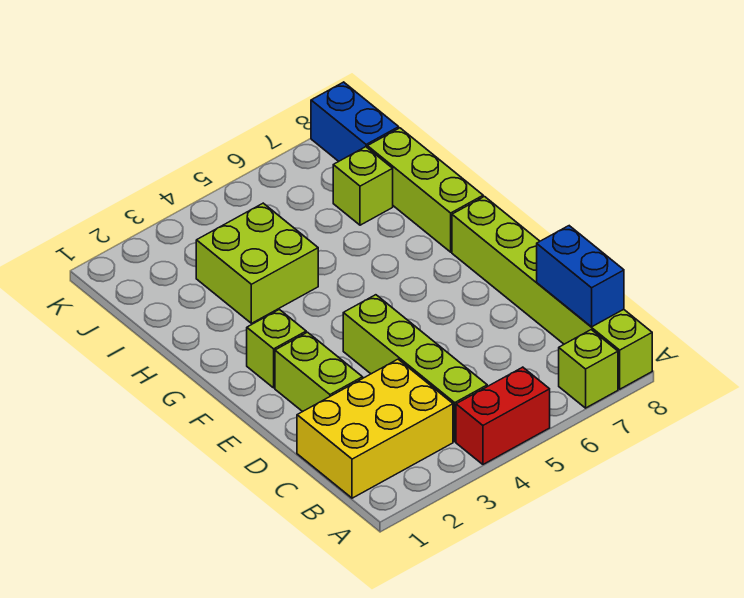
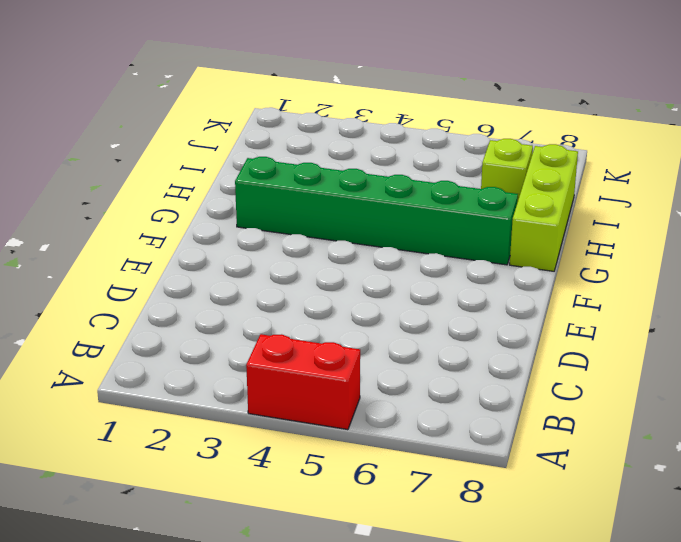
green brick G2:G7 level 1 -> none
none -> lime brick A7 level 1
none -> lime brick A8:F8 level 1
none -> yellow brick B1:C3 level 1

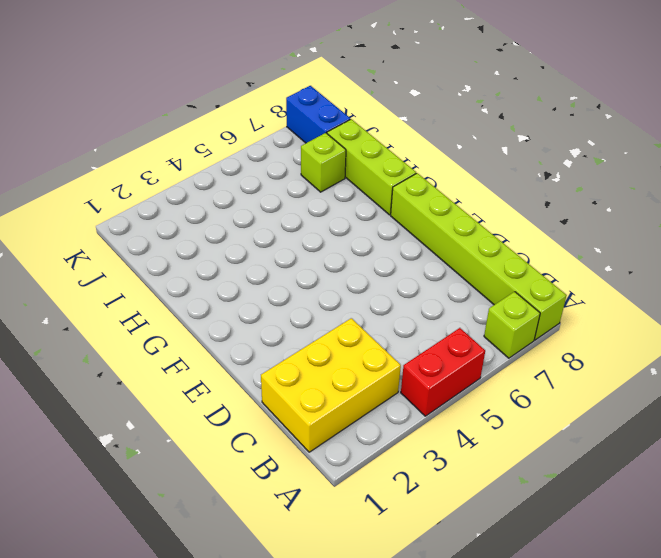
none -> lime brick B4:E4 level 1
none -> lime brick D2:E2 level 1
none -> lime brick F2 level 1

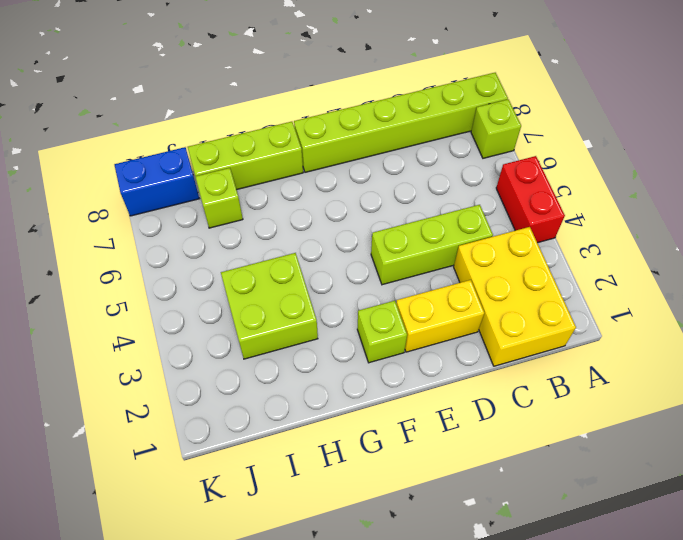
lime brick C4:E4 level 1 -> lime brick B4:E4 level 1
yellow brick D2:E2 level 1 -> lime brick D2:E2 level 1
none -> blue brick B8:C8 level 2

